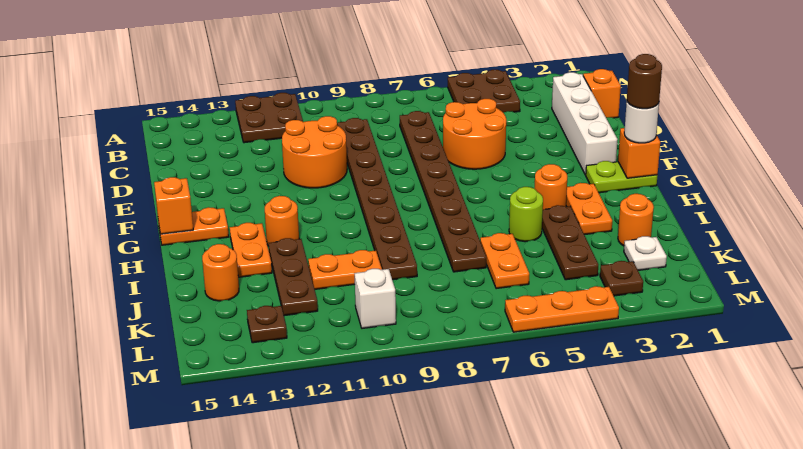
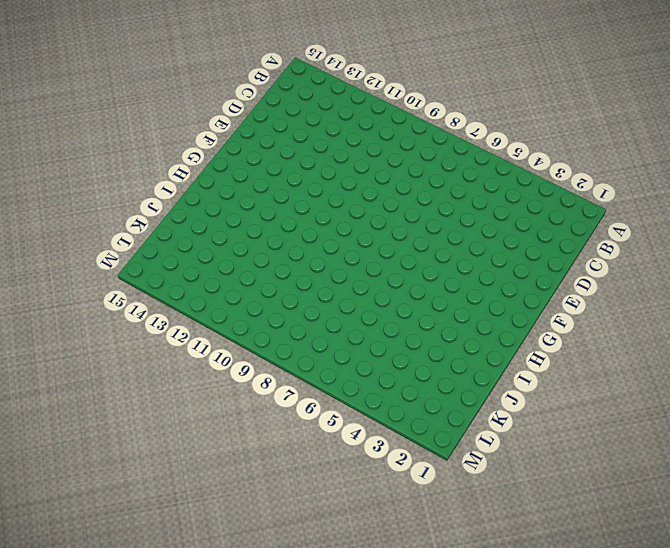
none -> brown plate A4:B5 level 1
none -> brown plate A11:B12 level 1
none -> orange brick C1 level 1
none -> white brick C2:F2 level 1

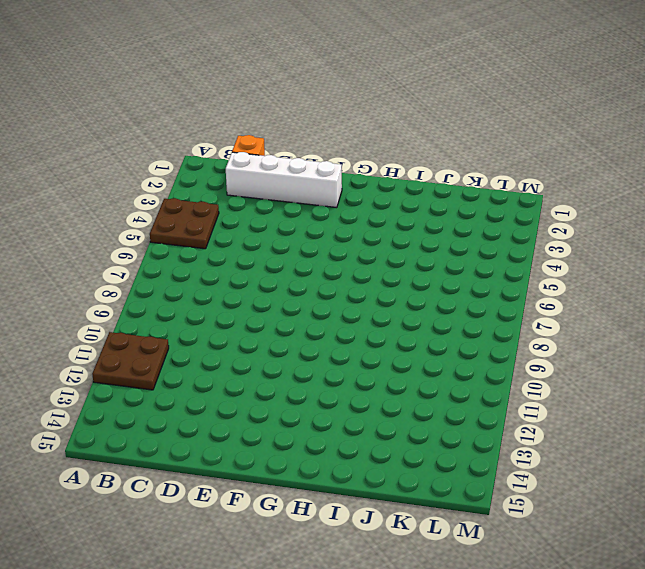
none -> brown plate C7:J7 level 1
none -> brown plate C9:J9 level 1
none -> orange round brick D5:E6 level 1
none -> orange round brick D10:E11 level 1

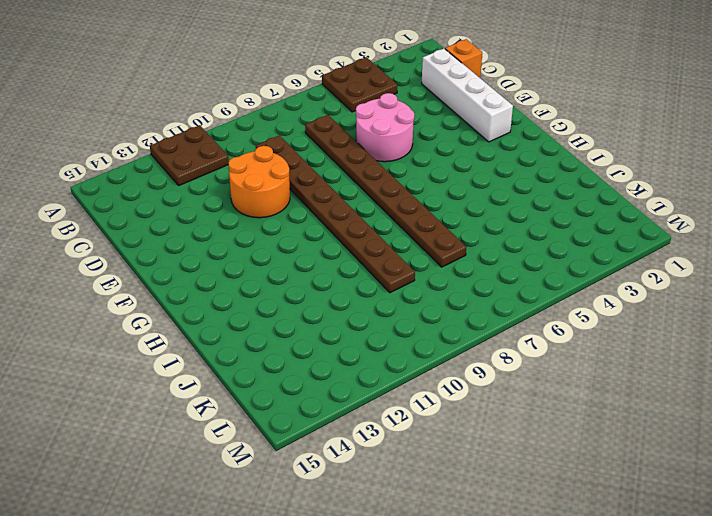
pink round brick D5:E6 level 1 -> orange round brick D5:E6 level 1
none -> lime plate G1:G2 level 1
none -> orange plate G14:G15 level 1
none -> orange plate H3:I3 level 1
none -> orange round brick H4 level 1

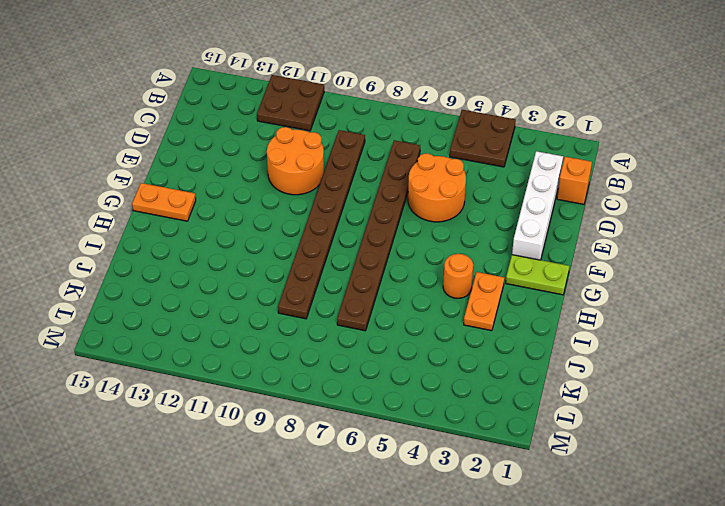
none -> orange round brick H12 level 1
none -> orange plate H13:I13 level 1
none -> brown plate I4:K4 level 1
none -> lime round brick I5 level 1

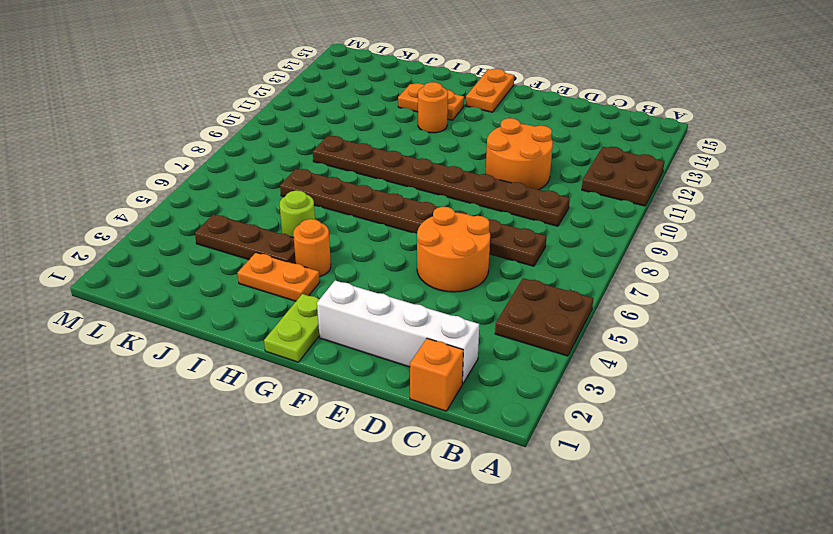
none -> brown plate I12:K12 level 1
none -> orange round brick J2 level 1
none -> orange plate J6:K6 level 1
none -> orange plate J10:J11 level 1

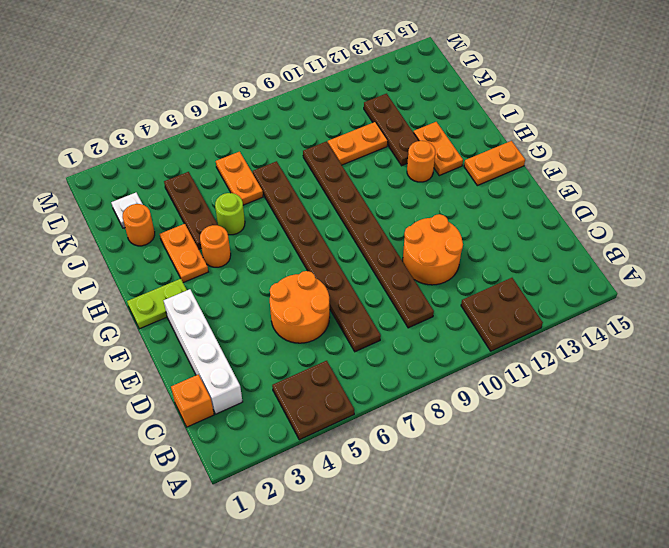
none -> orange round brick J14 level 1
none -> brown plate L3 level 1
none -> white brick L10 level 1
none -> brown plate L13 level 1

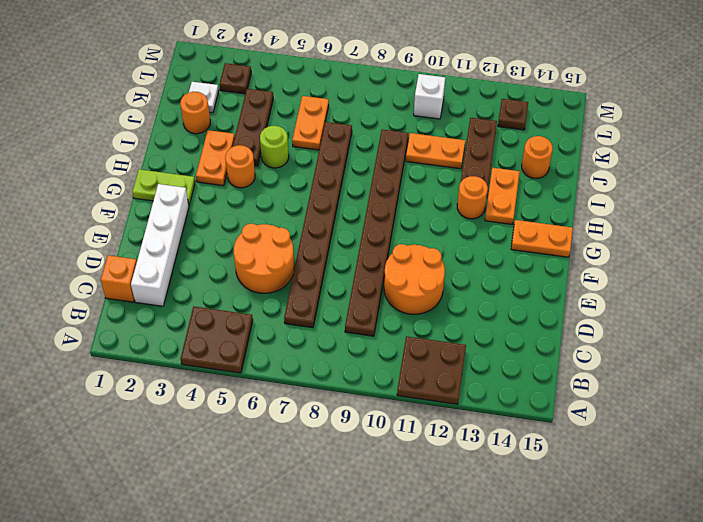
none -> orange plate M4:M6 level 1
none -> orange brick G1 level 2
none -> orange brick G15 level 2
none -> white round brick G1 level 3

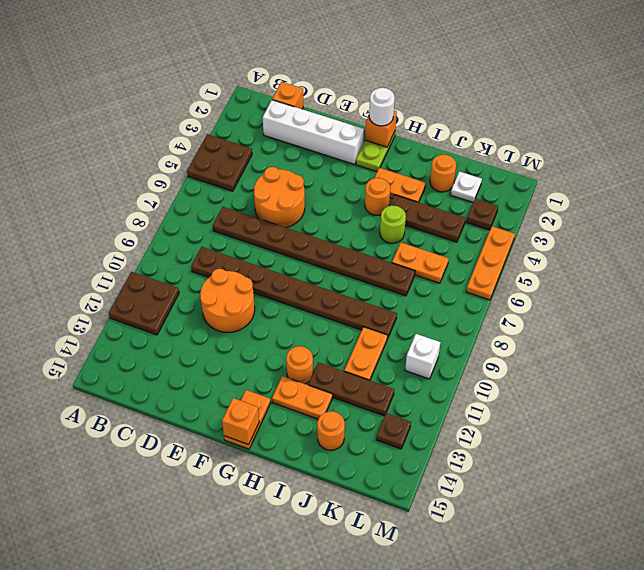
none -> brown round brick G1 level 4

